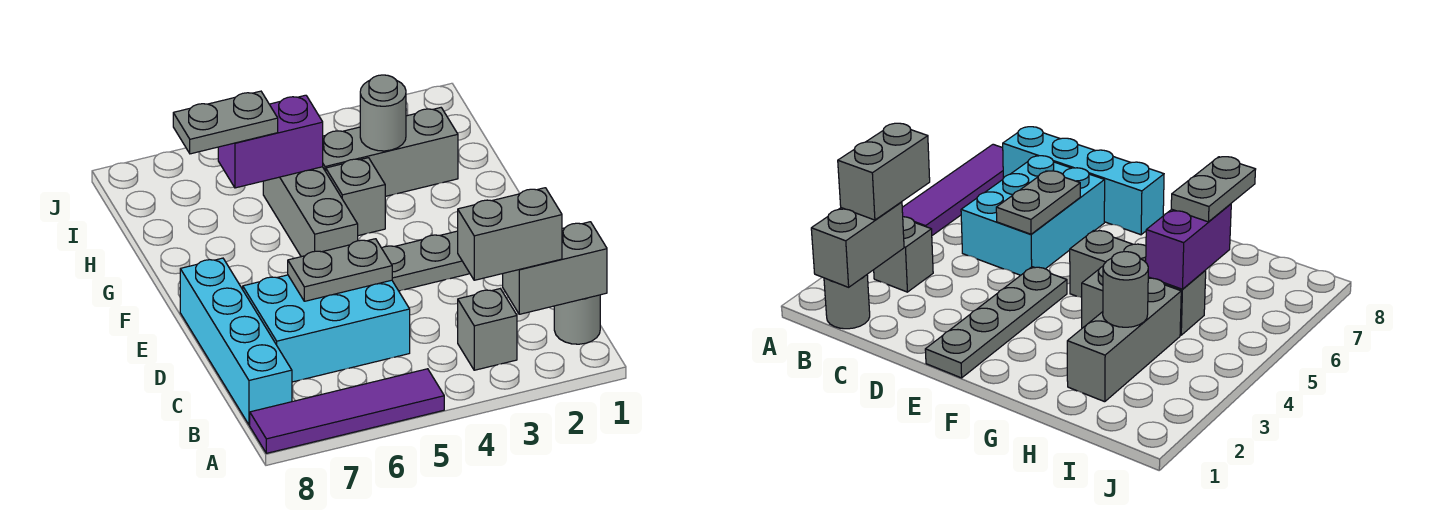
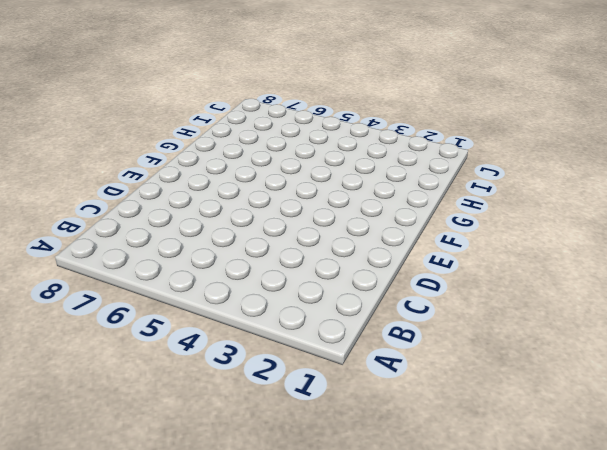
none -> purple tile A5:A8 level 1
none -> grey round brick B1 level 1
none -> grey brick B3 level 1

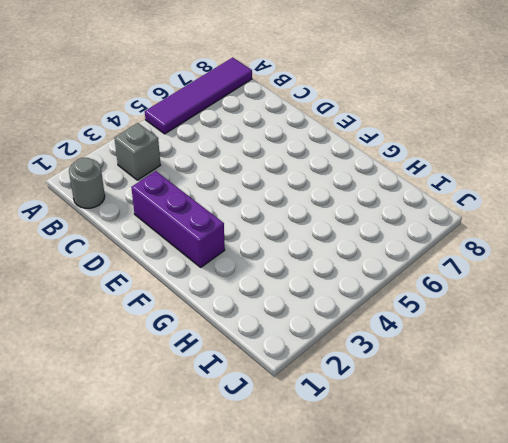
purple brick D2:F2 level 1 -> grey plate E1:E4 level 1
none -> cyan brick B8:E8 level 1
none -> cyan brick C5:D7 level 1
none -> grey brick F5:H5 level 1

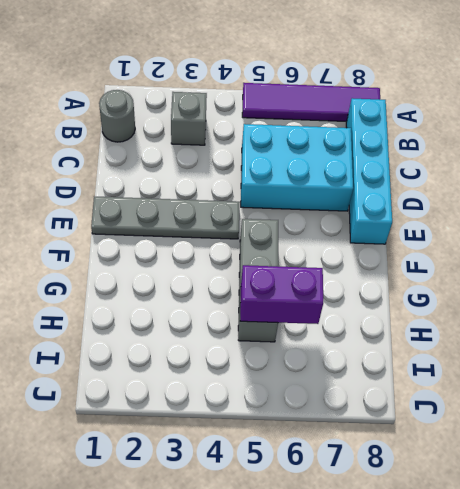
none -> grey brick G4 level 1
none -> grey brick H2:H4 level 1
none -> grey brick B1:B2 level 2

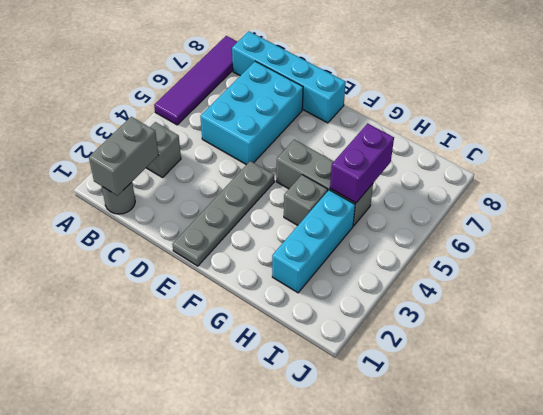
cyan brick H2:H4 level 1 -> grey brick H2:H4 level 1
none -> grey plate D5:D6 level 2
none -> grey round brick H3 level 2
none -> grey brick B2:B3 level 3

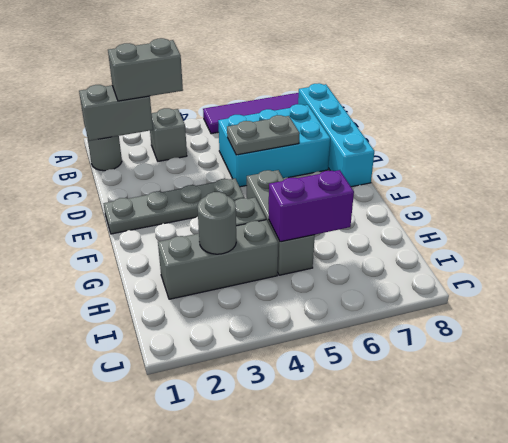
none -> grey plate H6:H7 level 3

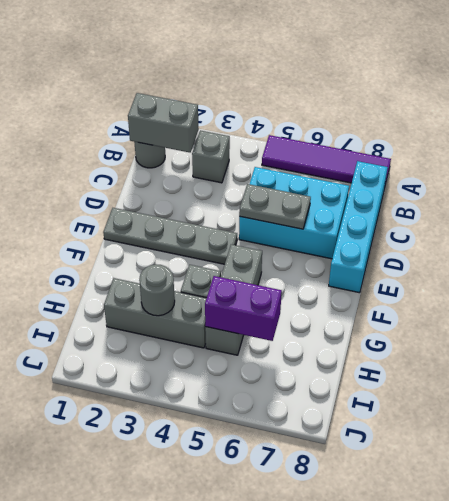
none -> grey brick B2:B3 level 3
none -> grey plate H6:H7 level 3

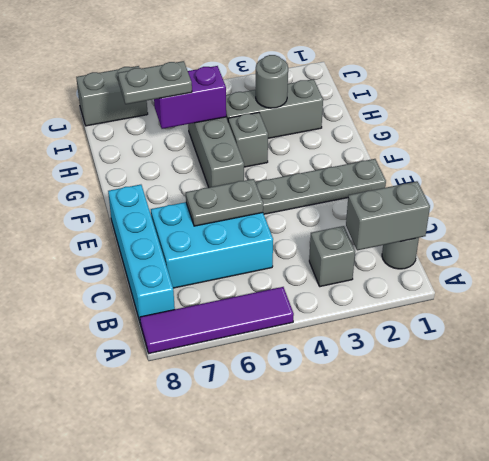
grey brick J7:J8 level 1 -> grey brick B2:B3 level 3

